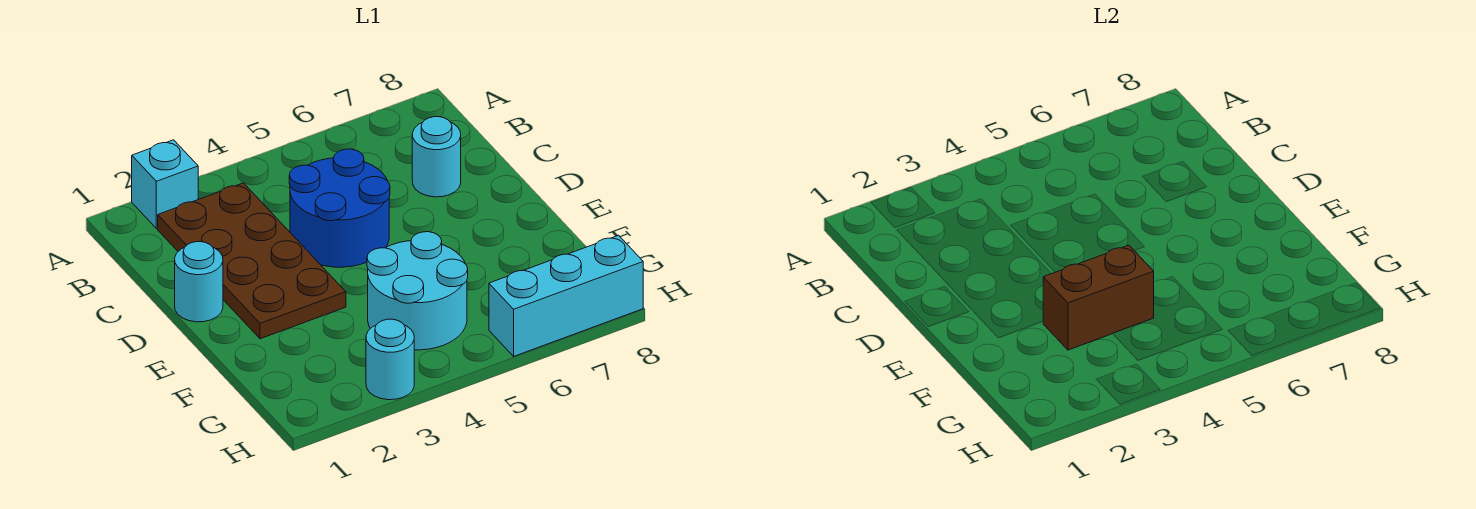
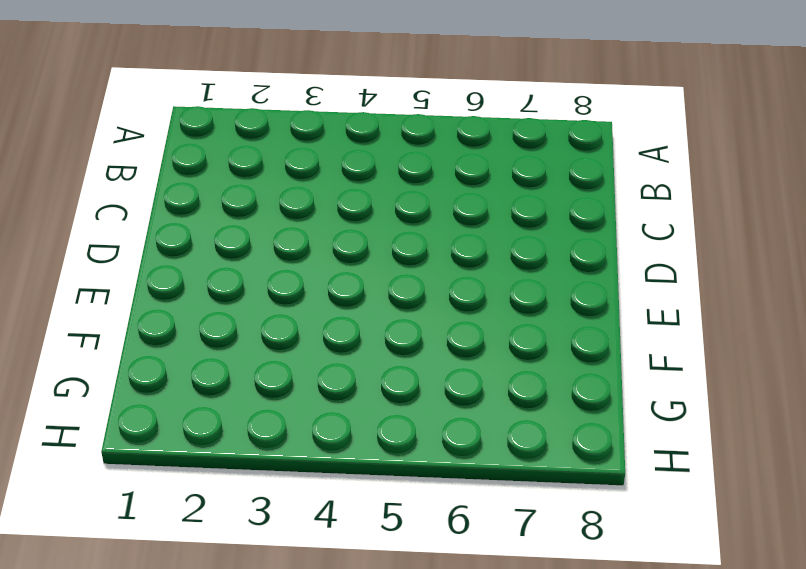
none -> cyan brick A2 level 1
none -> brown plate B2:E3 level 1

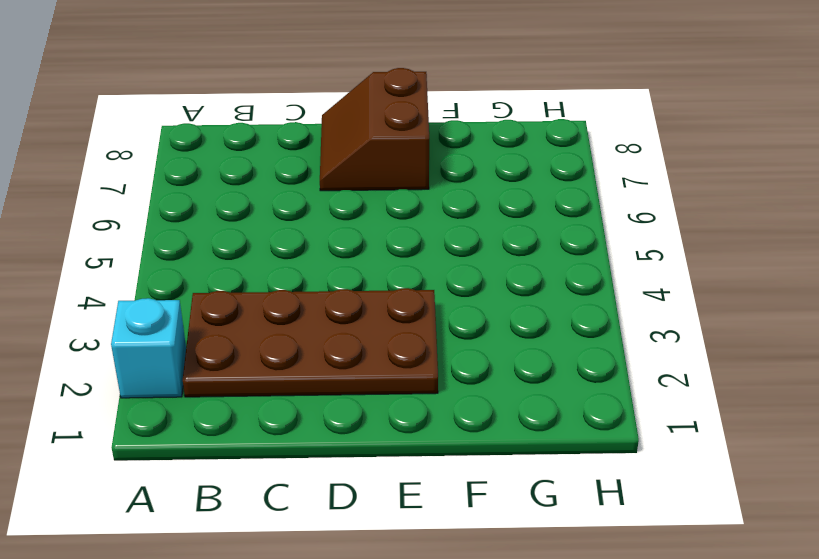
brown slope D7:E8 level 1 top E -> none
none -> blue round brick C4:D5 level 1
none -> cyan round brick C7 level 1

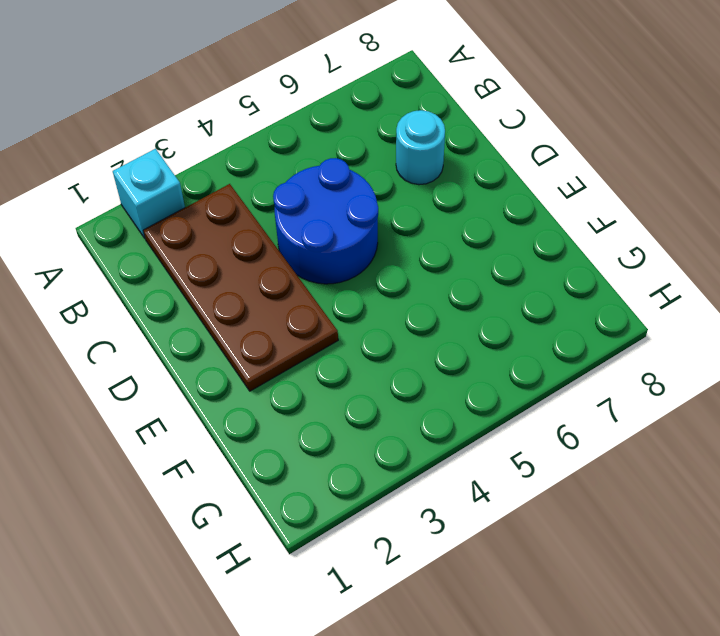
none -> cyan round brick D1 level 1
none -> cyan round brick F4:G5 level 1

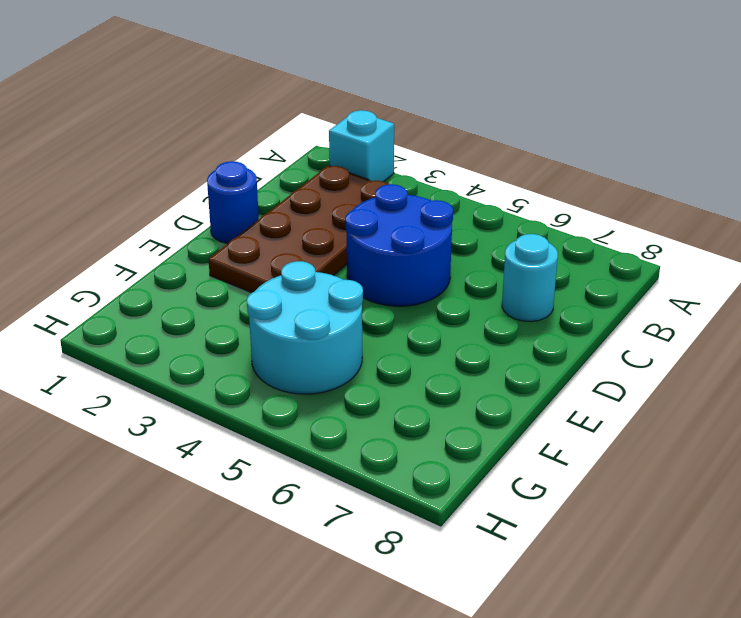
blue round brick D1 level 1 -> cyan round brick D1 level 1
none -> cyan round brick H3 level 1
none -> cyan brick H6:H8 level 1

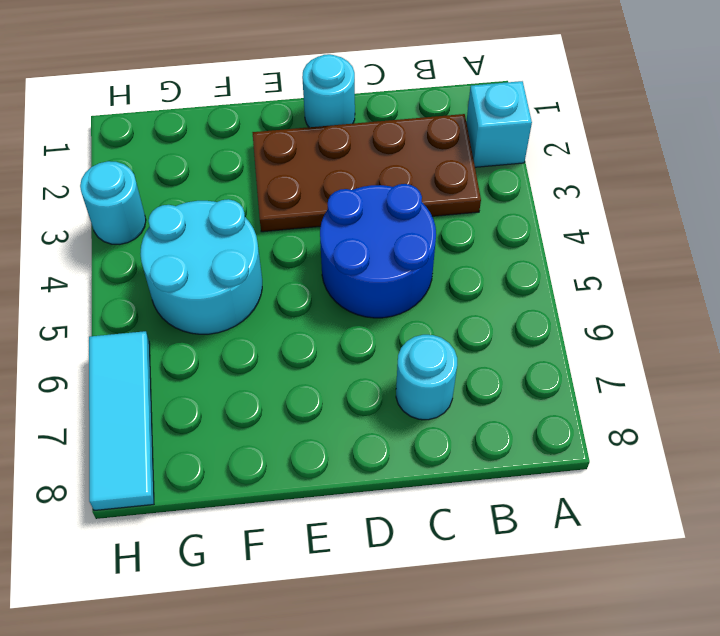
cyan tile H6:H8 level 1 -> cyan brick H6:H8 level 1
none -> brown brick F3:F4 level 2

